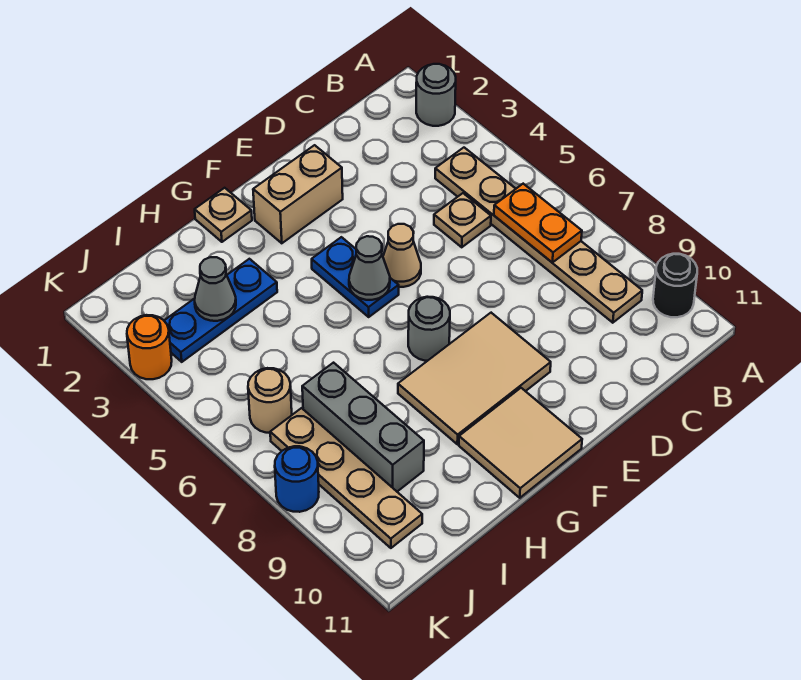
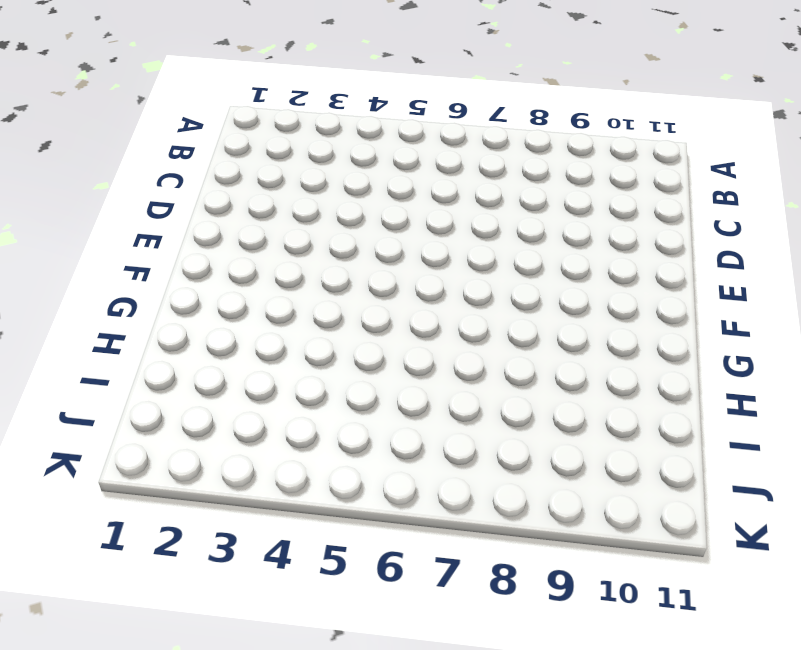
none -> grey round brick A2 level 1
none -> black round brick A10 level 1
none -> tan plate B4:B9 level 1

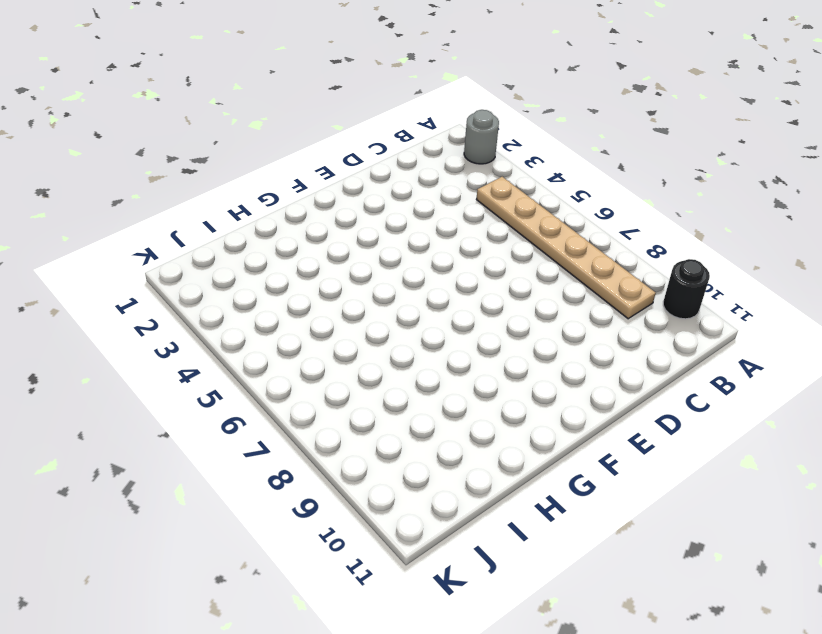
none -> tan plate C5 level 1
none -> tan brick E2:F2 level 1
none -> tan cone E5 level 1

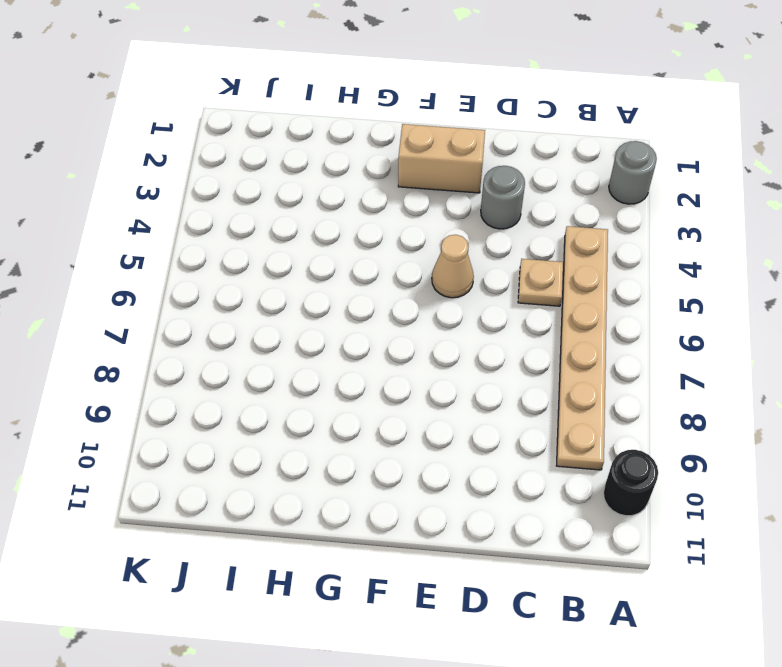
grey round brick D3 level 1 -> grey round brick F7 level 1
none -> tan tile E8:G9 level 1
none -> blue plate F4:F5 level 1
none -> tan tile F10:G11 level 1

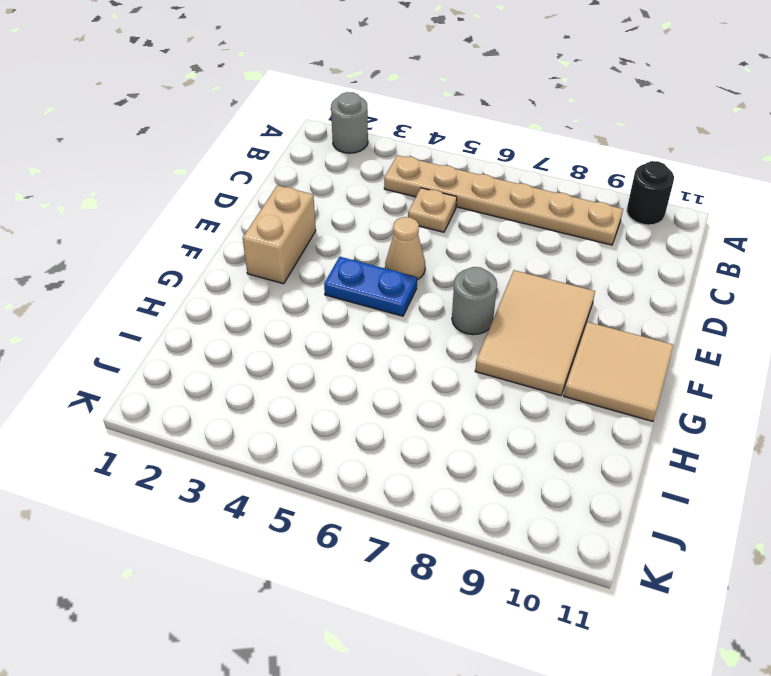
none -> tan plate G1 level 1
none -> blue plate H3:J3 level 1
none -> grey brick I7:I9 level 1

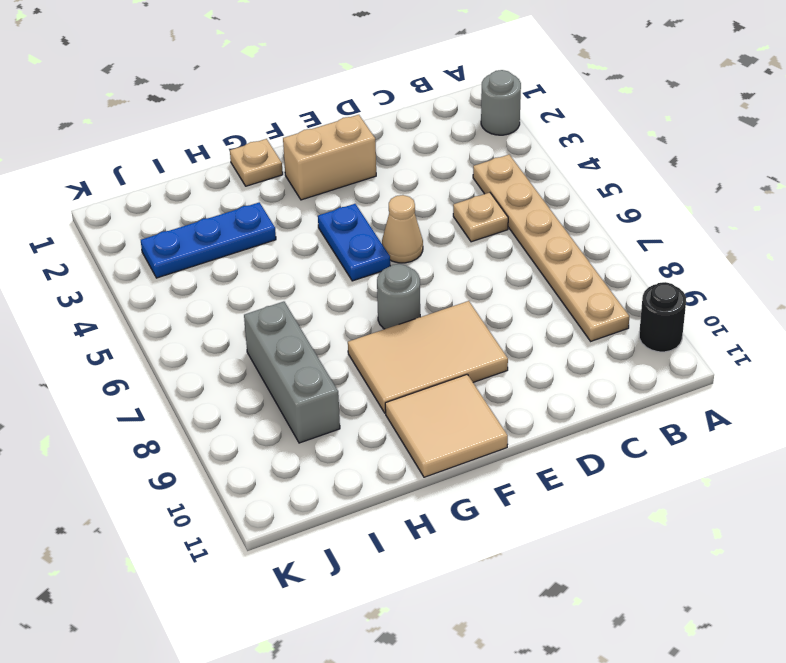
none -> tan round brick J6 level 1
none -> tan plate J7:J10 level 1
none -> orange round brick K3 level 1

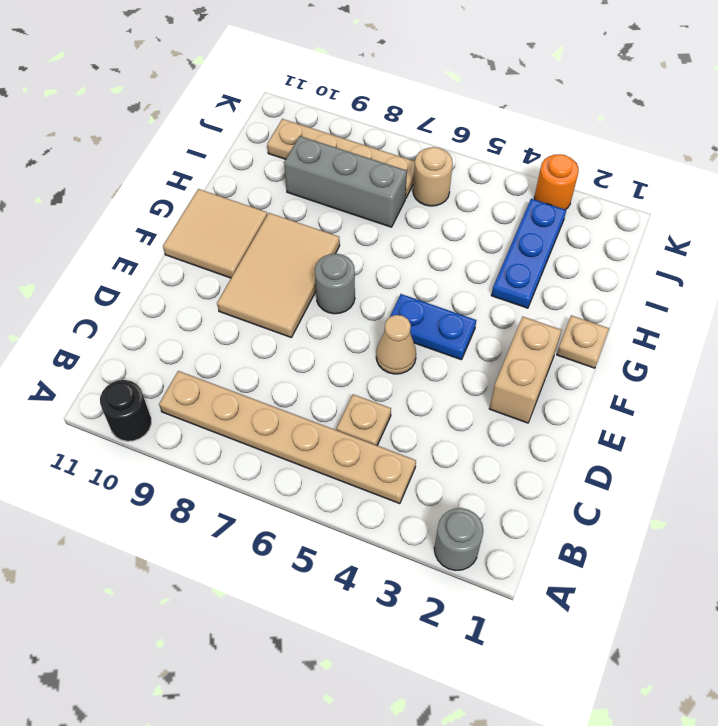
none -> blue round brick K8 level 1
none -> orange plate B6:B7 level 2
none -> grey cone F5 level 2

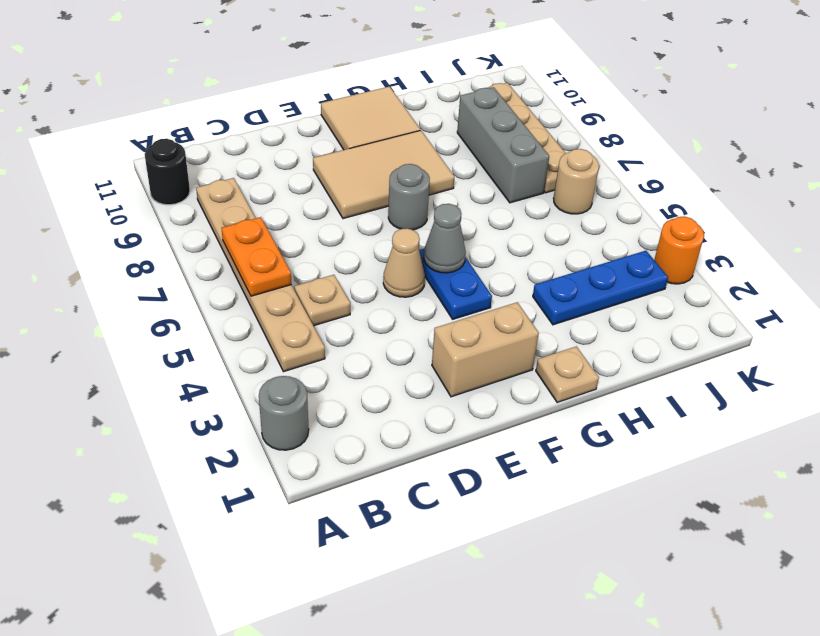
none -> blue round brick K8 level 1
none -> grey cone I3 level 2

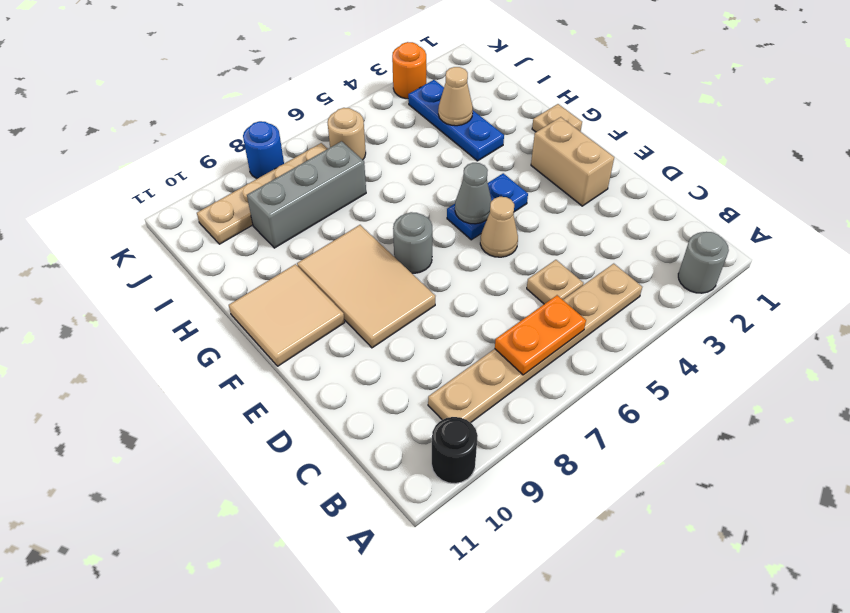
tan cone I3 level 2 -> grey cone I3 level 2

